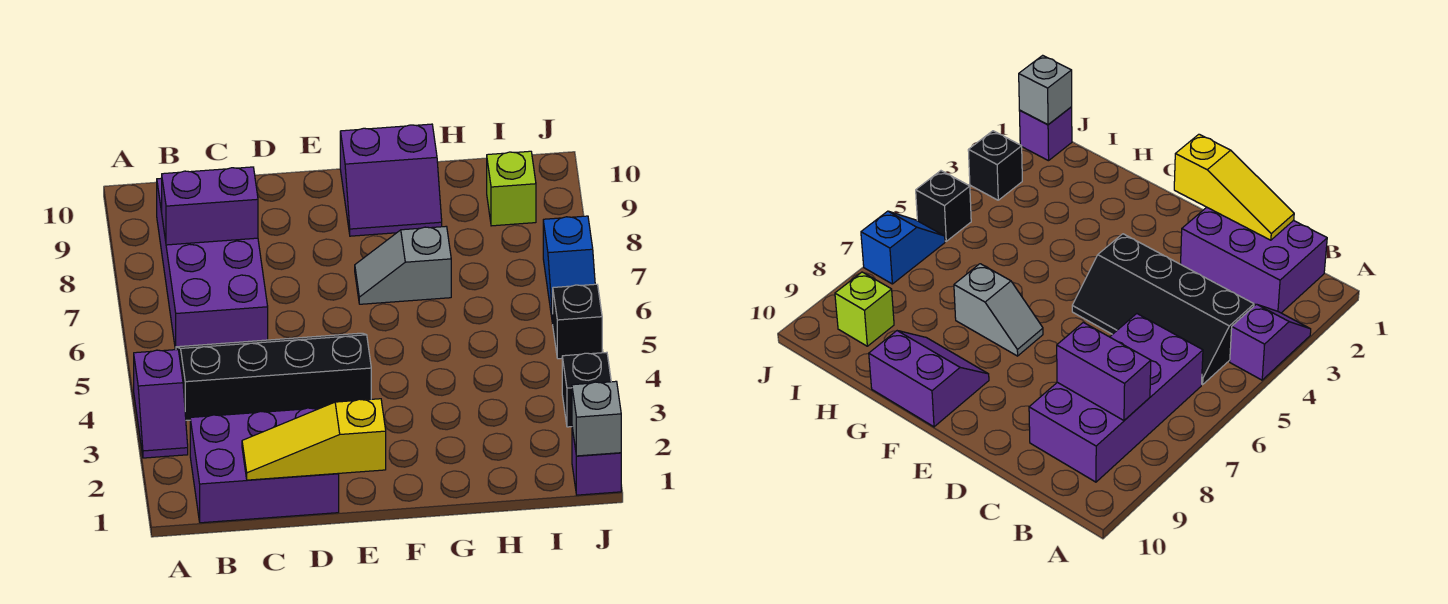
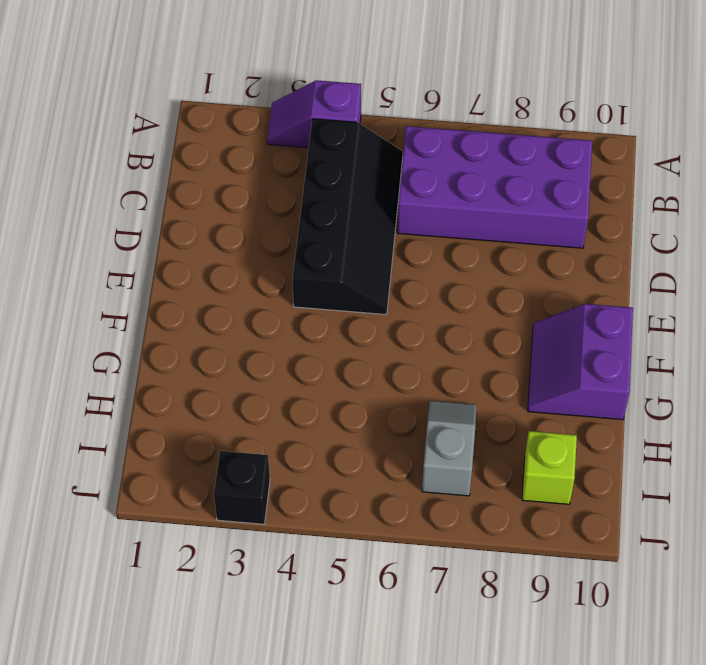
grey slope H7:I7 level 1 top I -> grey slope F7:G7 level 1 top G
none -> purple brick B1:D2 level 1
none -> purple brick J1 level 1
none -> black brick J5 level 1

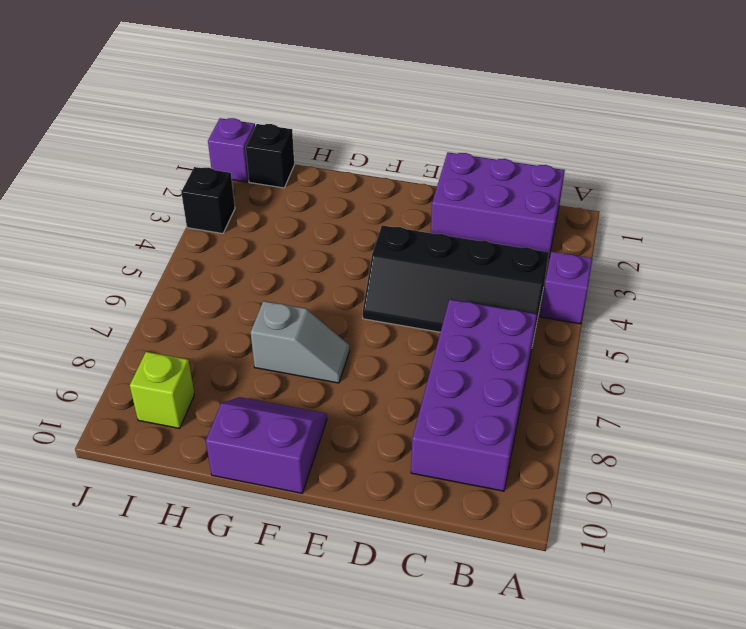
black brick I1 level 1 -> black brick J5 level 1
none -> blue slope J6:J7 level 1 top 7
none -> purple brick B8:C8 level 2
none -> yellow slope C1:E1 level 2 top E

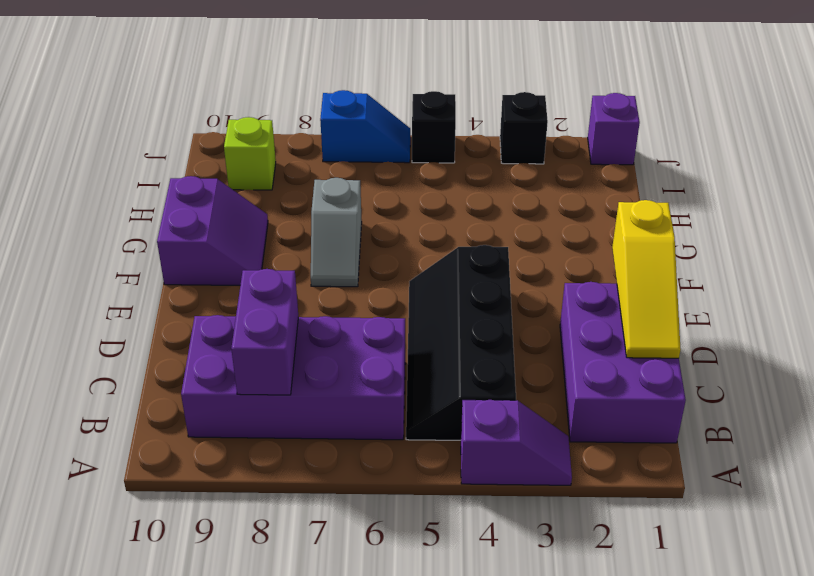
none -> grey brick J1 level 2

